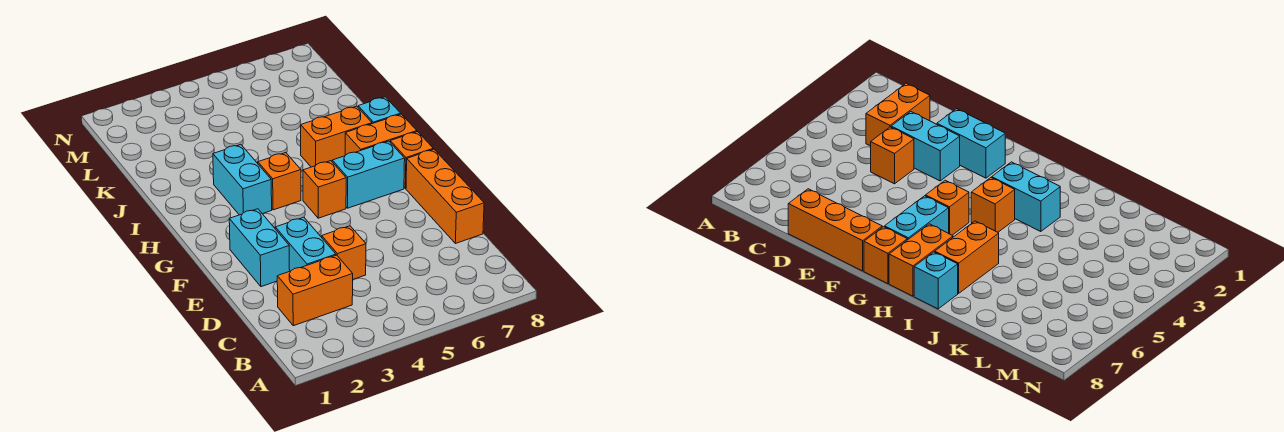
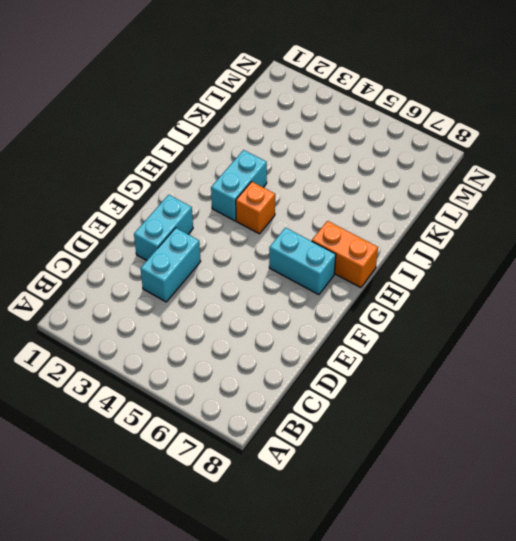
none -> orange brick C2:C3 level 1
none -> orange brick D4 level 1
none -> orange brick D8:F8 level 1

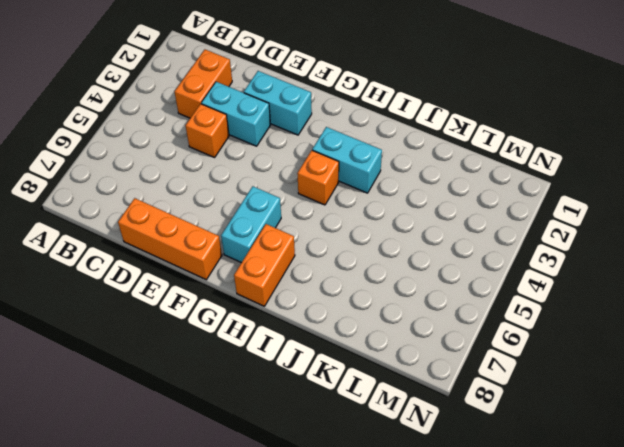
none -> orange brick G5 level 1
none -> orange brick G8 level 1
none -> orange brick I6:I7 level 1

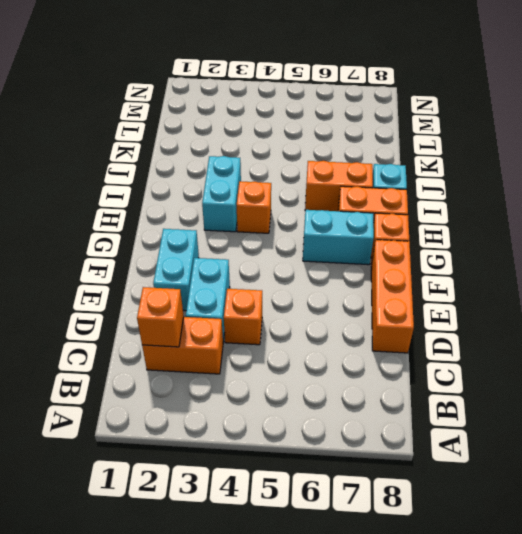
orange brick C2 level 2 -> orange brick G5 level 1

